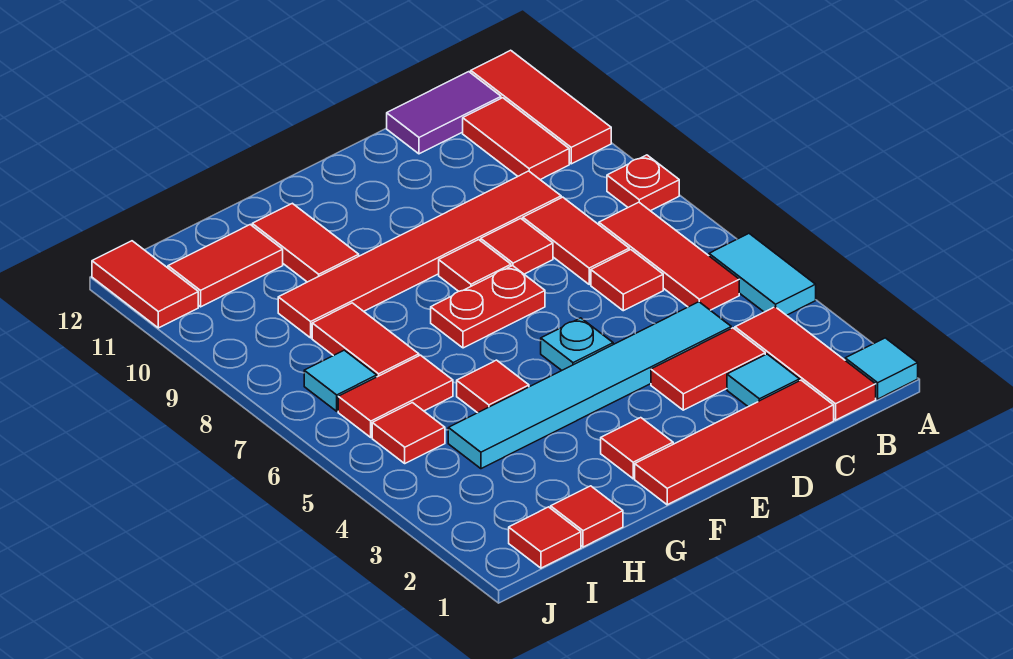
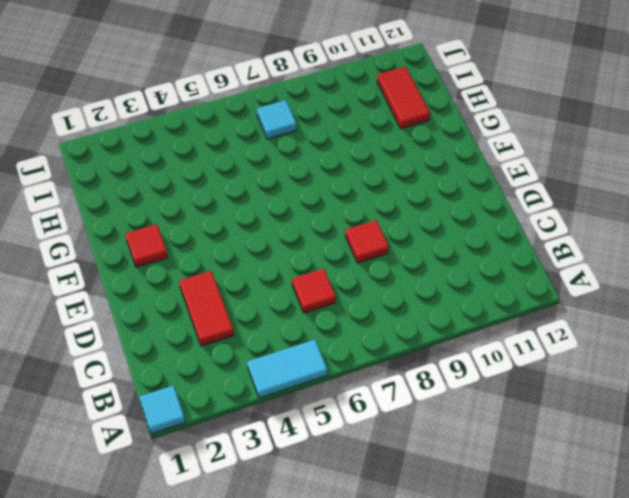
none -> red plate A8 level 1
none -> red tile A10:A12 level 1
none -> red tile B1:B3 level 1
none -> red tile B5:B7 level 1

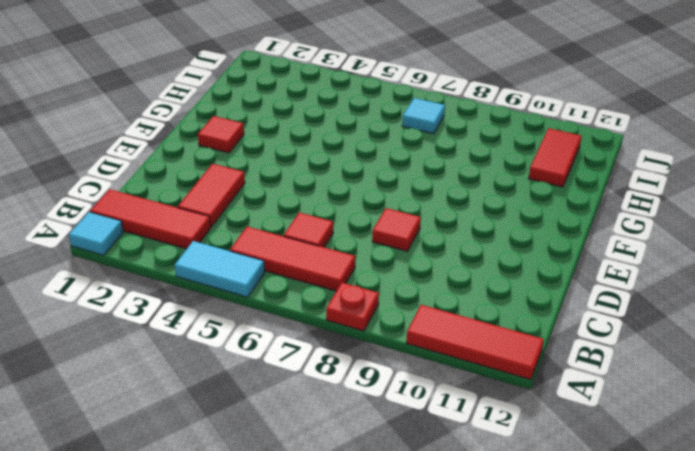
none -> red tile B10:B11 level 1
none -> purple tile B12:C12 level 1
none -> red tile C1:F1 level 1
none -> cyan tile C2 level 1

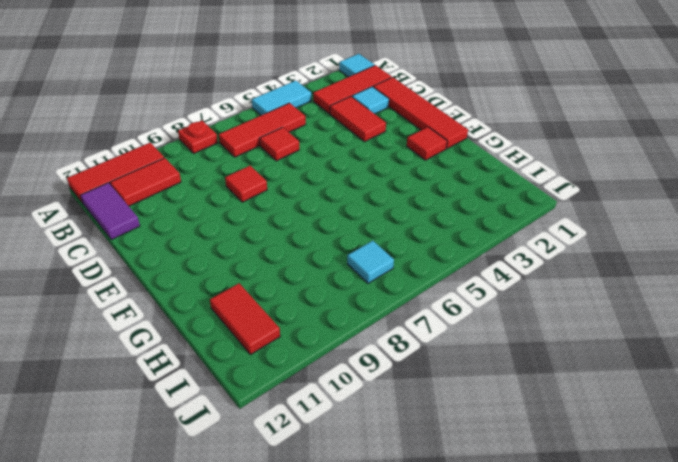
none -> cyan tile C4:H4 level 1
none -> red tile C7:C8 level 1
none -> red tile C9:H9 level 1
none -> cyan plate E5 level 1

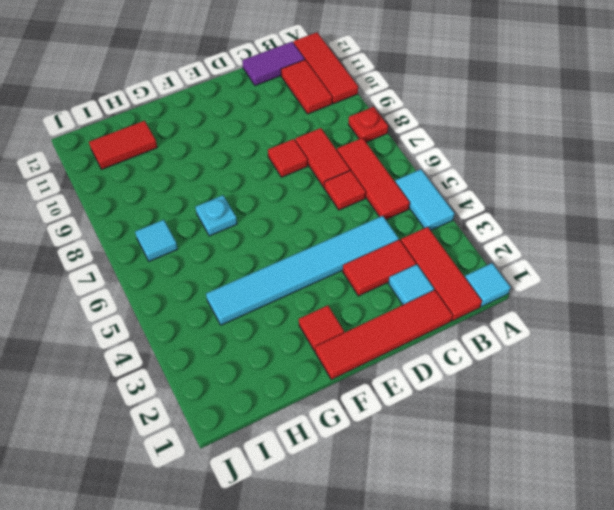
cyan plate G7 level 1 -> cyan plate E5 level 1
none -> red tile C9:H9 level 1
none -> red plate E7:F7 level 1
none -> red tile E8 level 1
none -> red tile G5 level 1

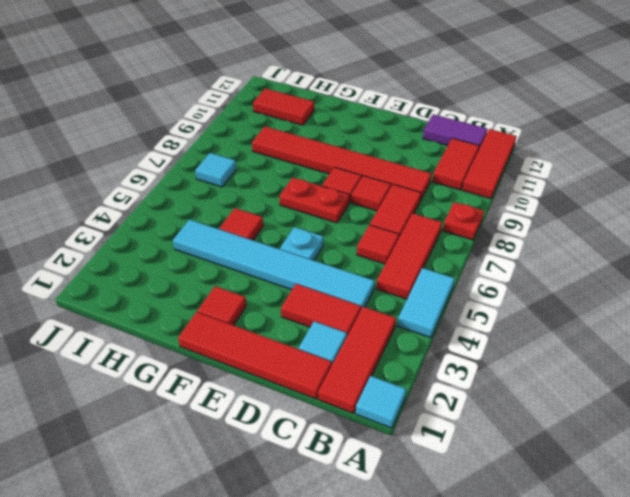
none -> red tile G10:G11 level 1
none -> red tile H1 level 1
none -> red tile H6:I6 level 1
none -> red tile H7:H8 level 1

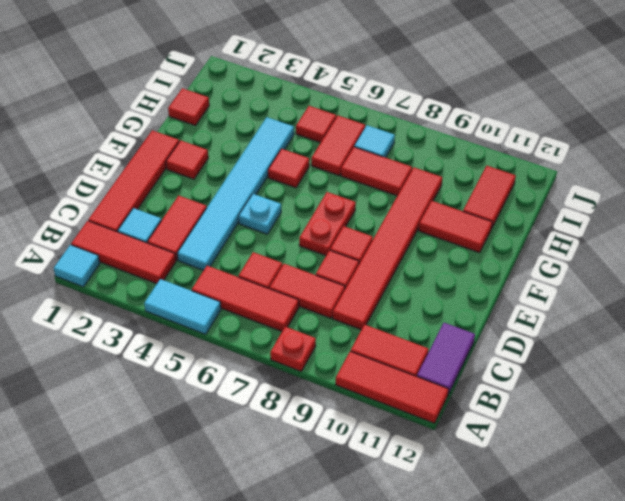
none -> red tile I1 level 1
none -> red tile J11:J12 level 1

